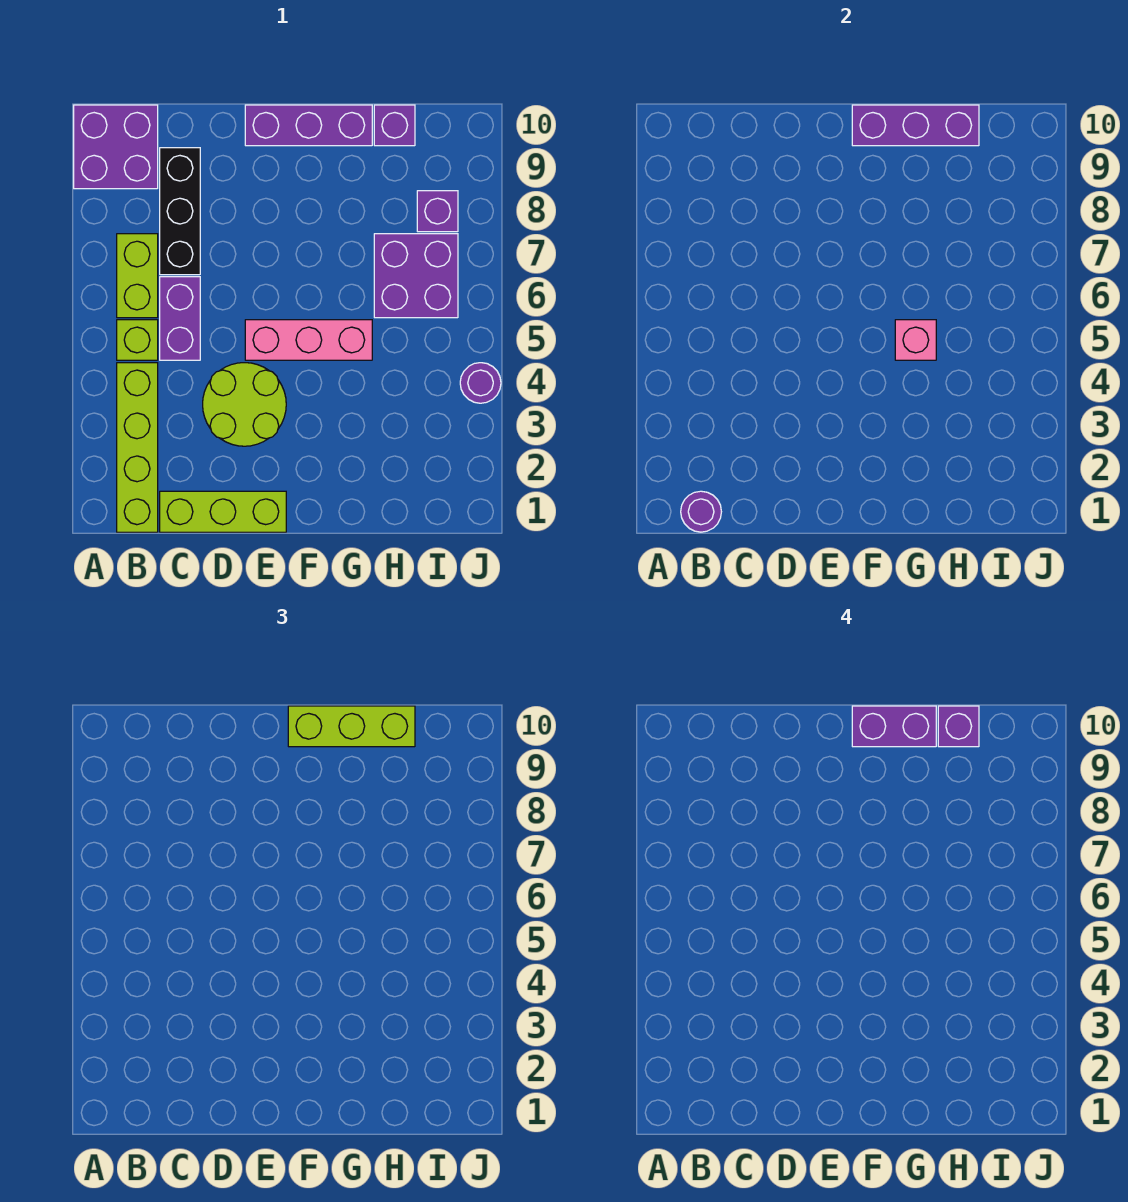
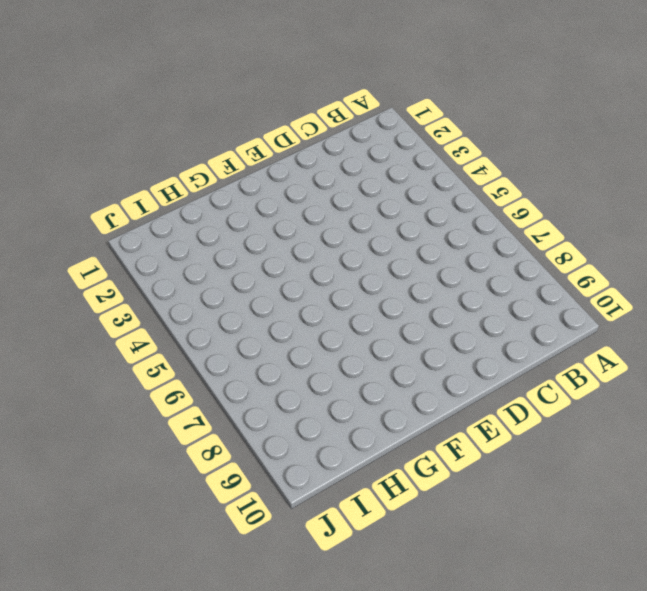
none -> purple brick A9:B10 level 1
none -> lime brick B1:B4 level 1
none -> lime brick B5 level 1

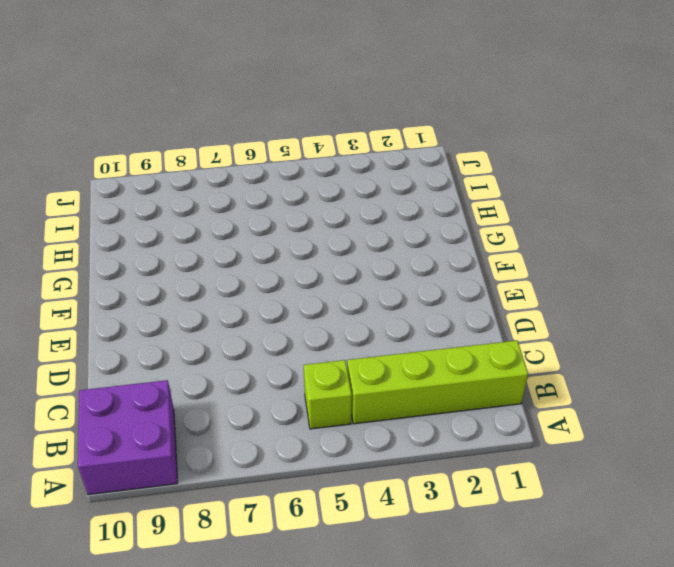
none -> lime brick B6:B7 level 1
none -> lime brick C1:E1 level 1
none -> purple brick C5:C6 level 1

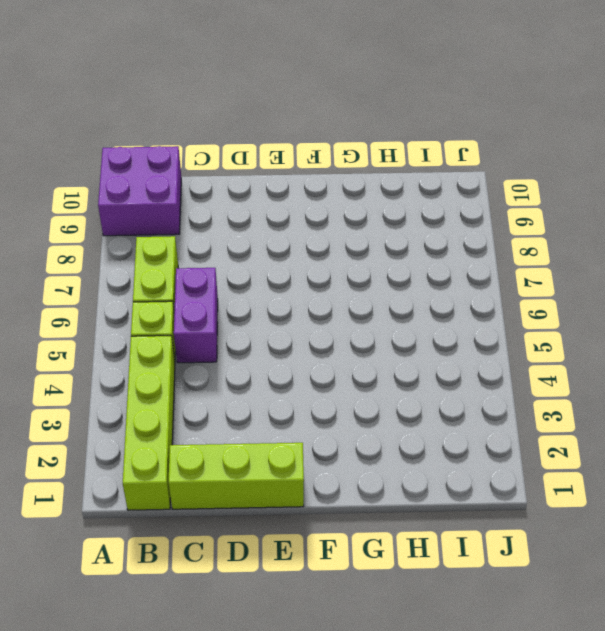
none -> black brick C7:C9 level 1
none -> lime round brick D3:E4 level 1
none -> pink brick E5:G5 level 1

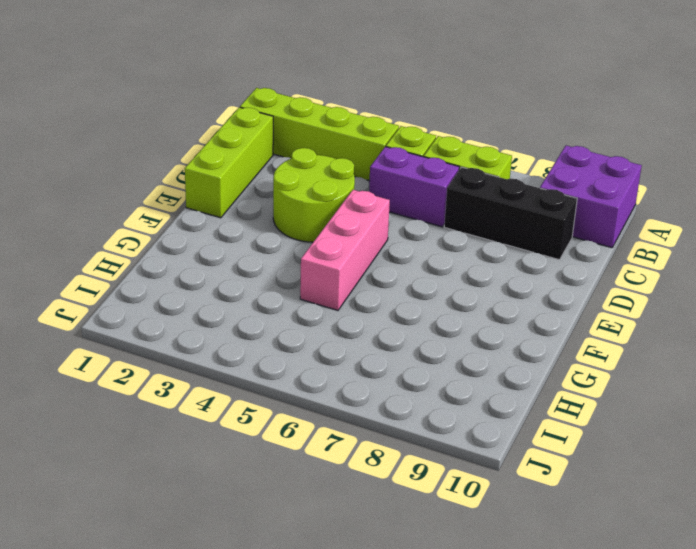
none -> purple brick E10:G10 level 1
none -> purple brick H6:I7 level 1
none -> purple brick H10 level 1

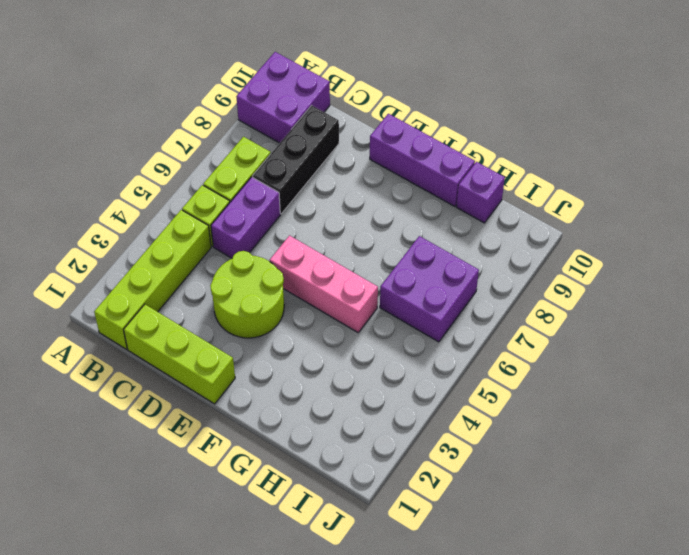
none -> purple brick I8 level 1
none -> purple round brick J4 level 1
none -> purple round brick B1 level 2

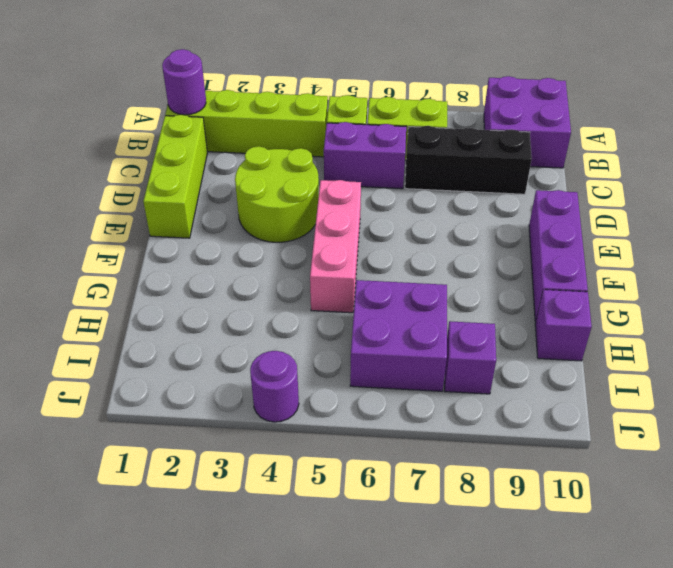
none -> purple brick F10:H10 level 2
none -> pink brick G5 level 2
none -> lime brick F10:H10 level 3

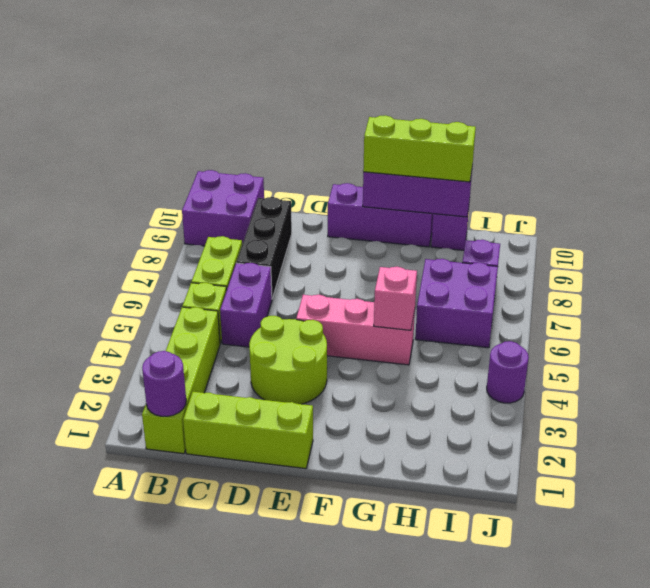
none -> purple brick F10:G10 level 4
none -> purple brick H10 level 4

